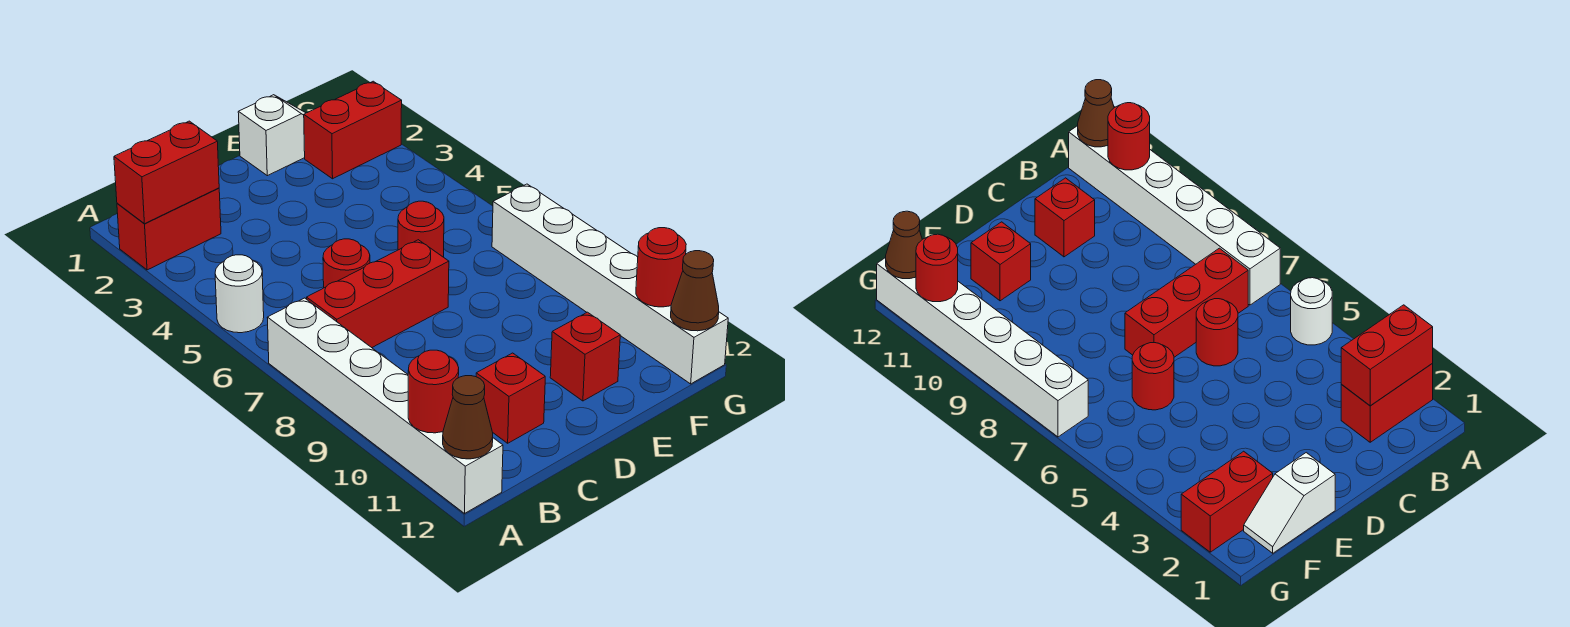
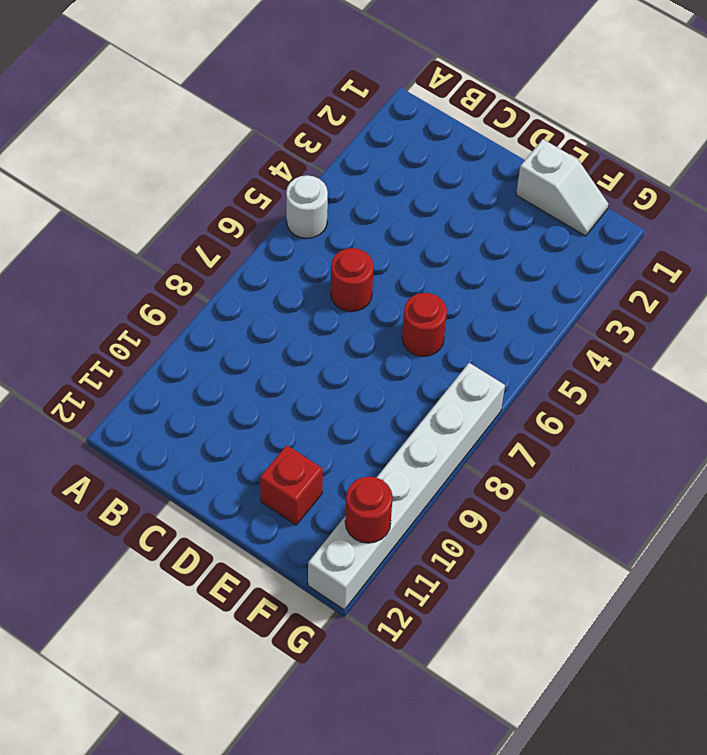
none -> red brick A2:B2 level 1
none -> white brick A7:A12 level 1
none -> red brick B7:D7 level 1

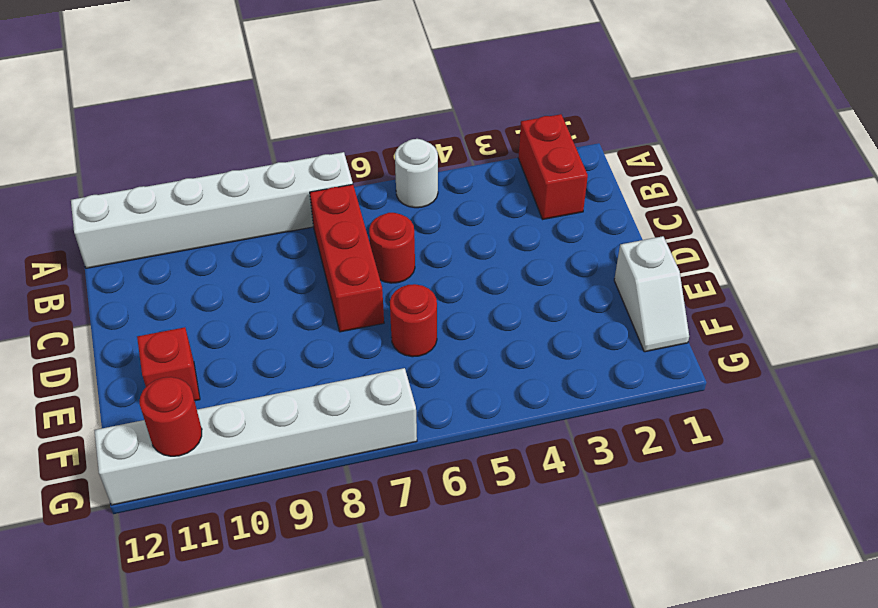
none -> red brick C11 level 1
none -> red brick F2:G2 level 1
none -> red brick A2:B2 level 2

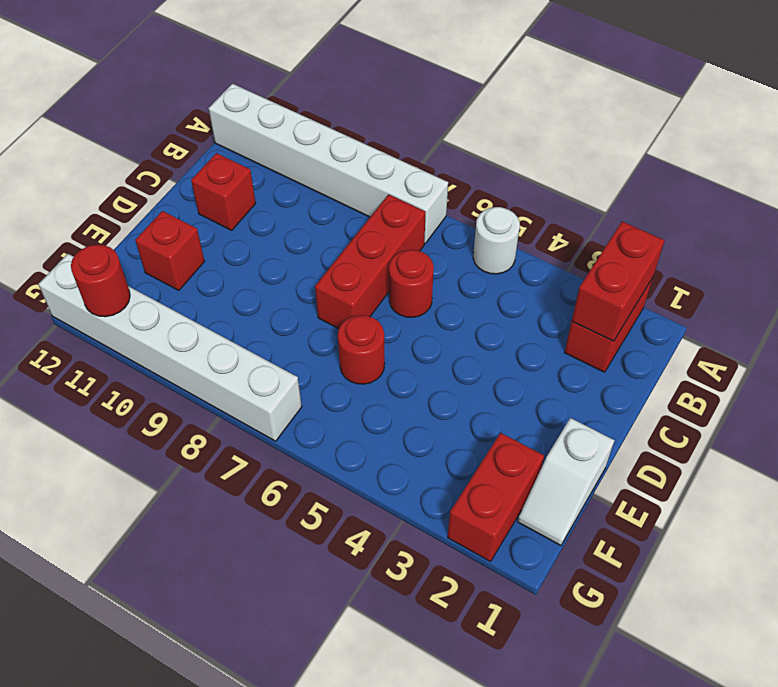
none -> red round brick A11 level 2
none -> brown cone A12 level 2
none -> brown cone G12 level 2

